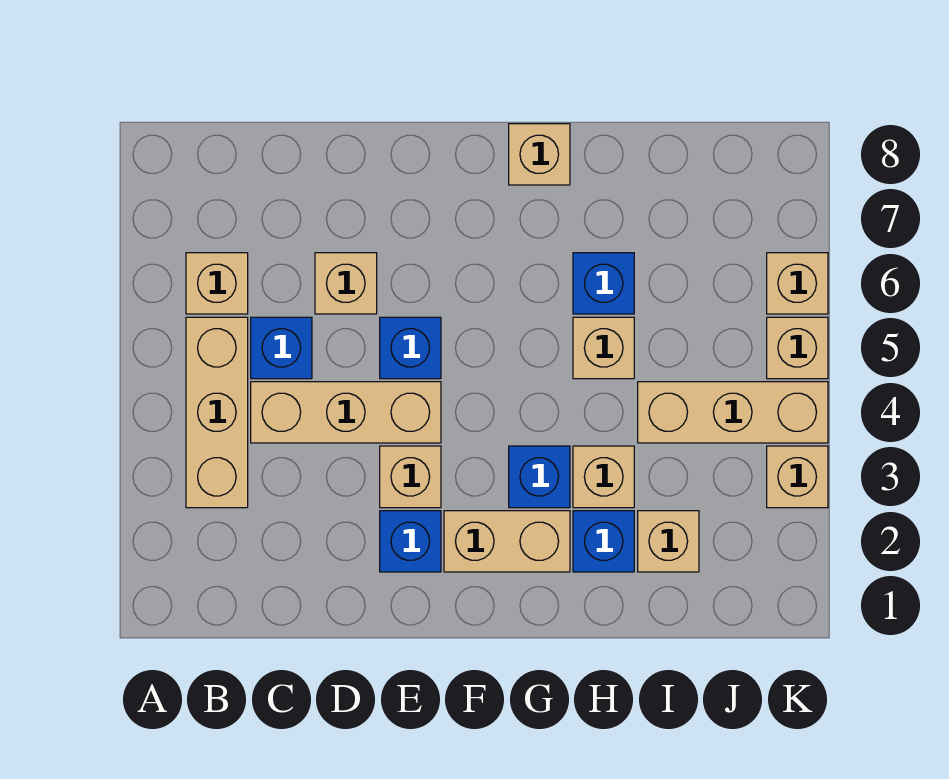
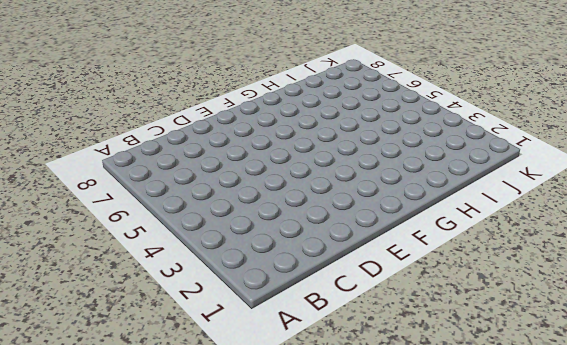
none -> tan brick B3:B5 level 1
none -> tan brick B6 level 1
none -> tan brick C4:E4 level 1

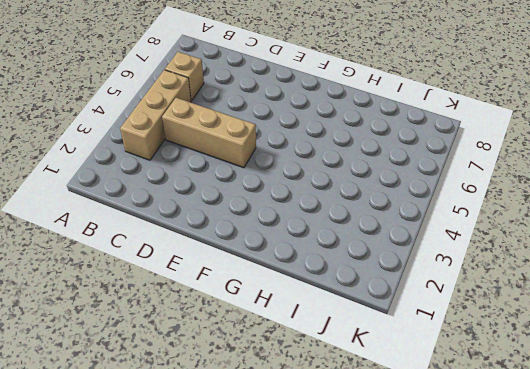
none -> blue brick C5 level 1
none -> tan brick D6 level 1
none -> blue brick E2 level 1

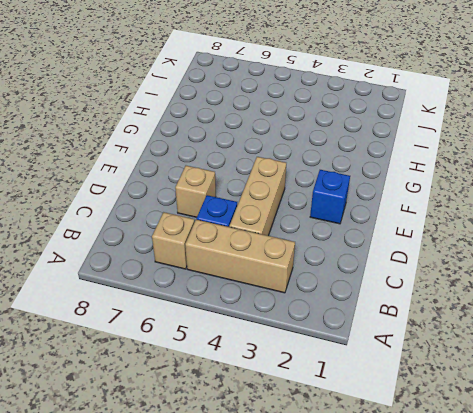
none -> tan brick E3 level 1
none -> blue brick E5 level 1
none -> tan brick F2:G2 level 1

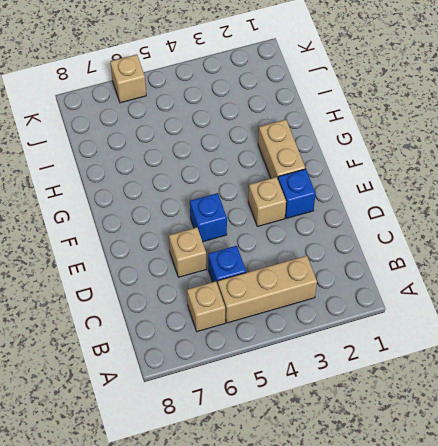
none -> tan brick C4:E4 level 1
none -> blue brick G3 level 1
none -> tan brick G8 level 1

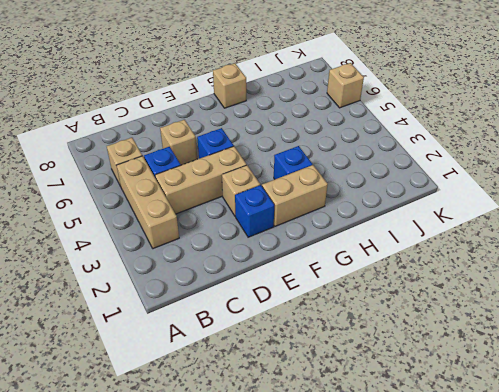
none -> blue brick H2 level 1
none -> tan brick H3 level 1
none -> tan brick H5 level 1

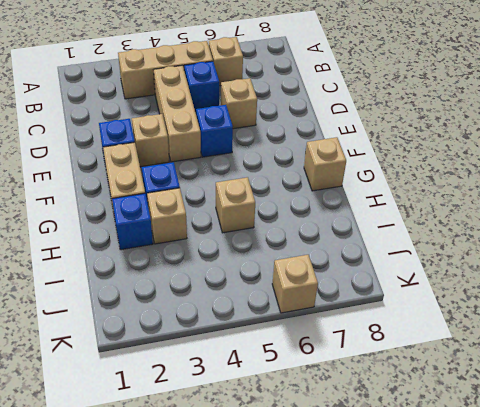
none -> blue brick H6 level 1
none -> tan brick I2 level 1
none -> tan brick I4:K4 level 1

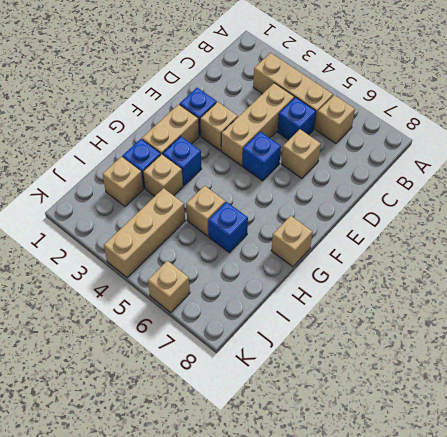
none -> tan brick K3 level 1
none -> tan brick K5 level 1

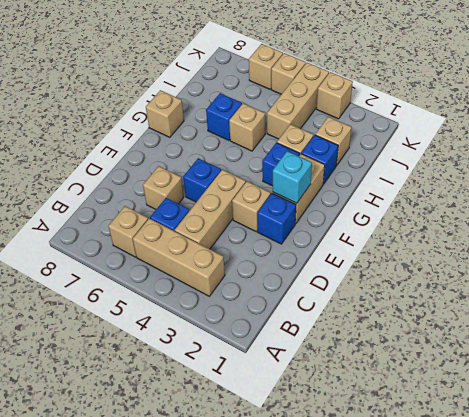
cyan brick F2 level 2 -> none

